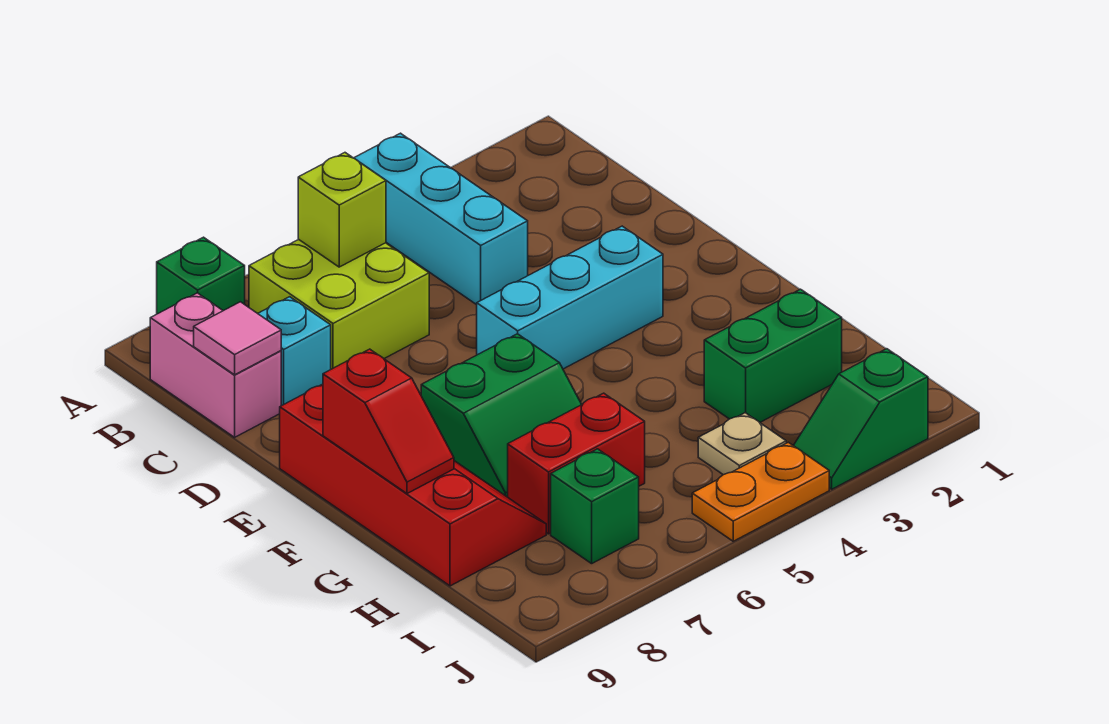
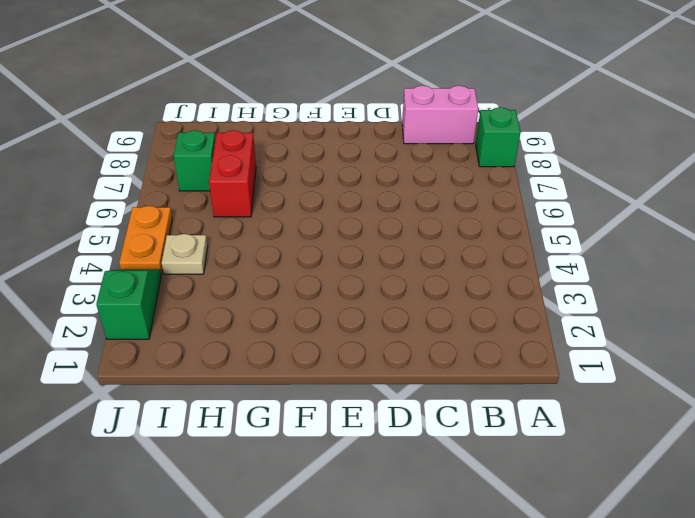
none -> cyan brick A4:C4 level 1
none -> lime brick B6:C7 level 1
none -> cyan brick C8 level 1

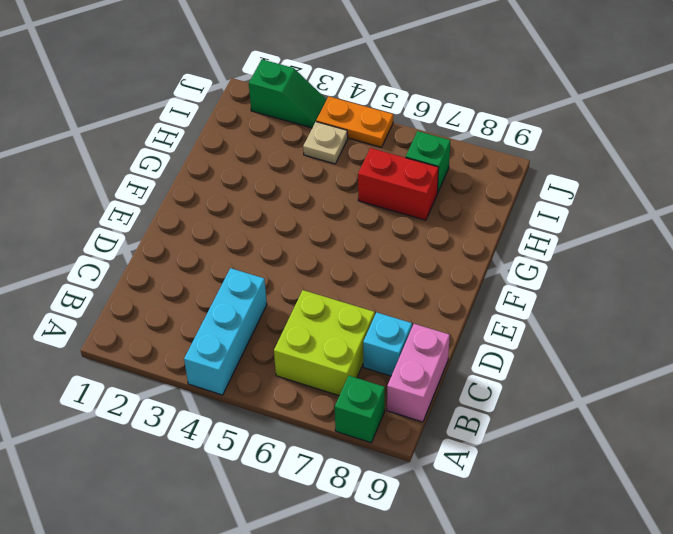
none -> cyan brick E3:E5 level 1
none -> red slope E8:H9 level 1 top 9
none -> green slope F6:G7 level 1 top F

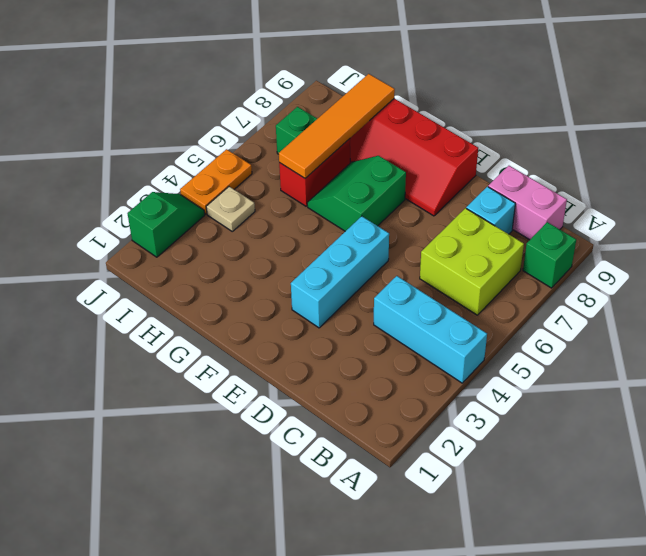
orange tile H6:H9 level 2 -> none
none -> green brick H2:H3 level 1
none -> lime brick B6 level 2
none -> pink tile C9 level 2

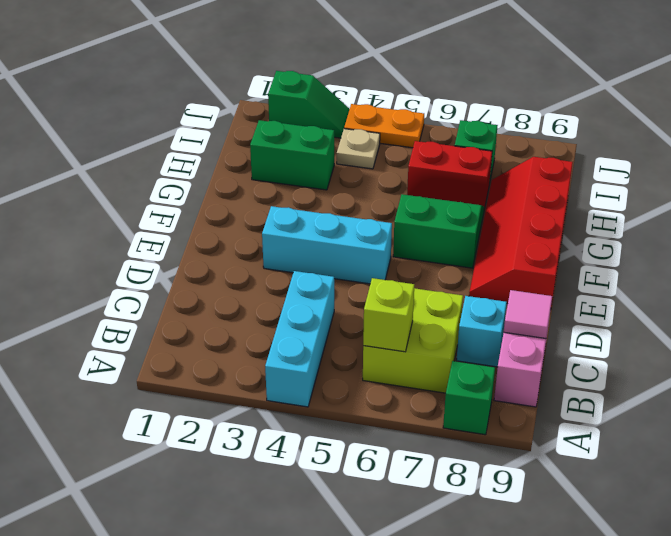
none -> red slope F9:G9 level 2 top F

